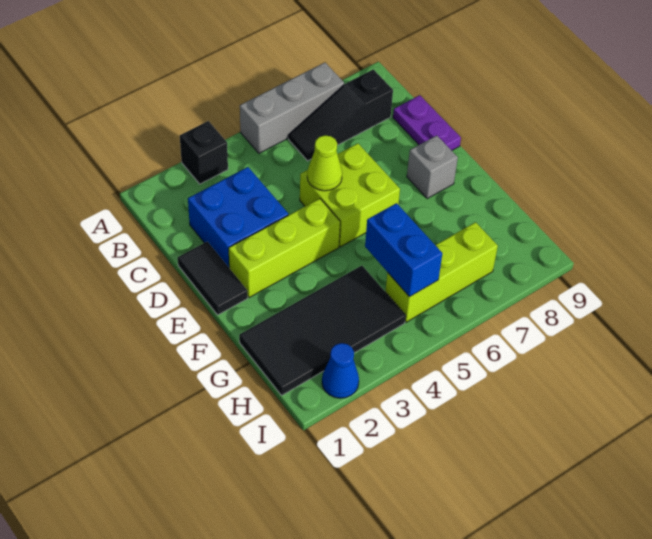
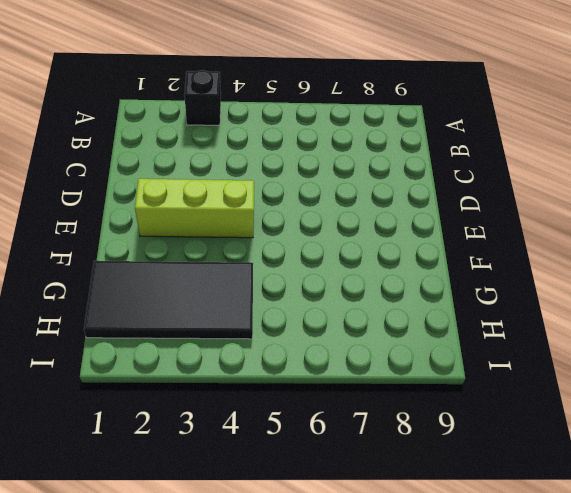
none -> grey brick A5:A7 level 1
none -> black slope B6:B8 level 1 top 8
none -> blue brick C2:D3 level 1

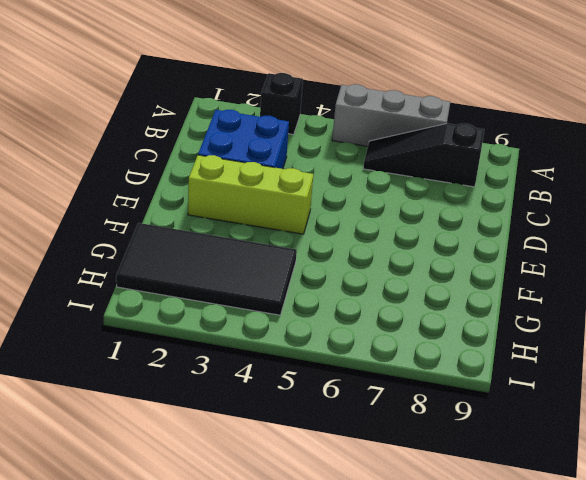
none -> purple plate C9:D9 level 1
none -> black tile D1:E1 level 1
none -> lime brick D5:E6 level 1

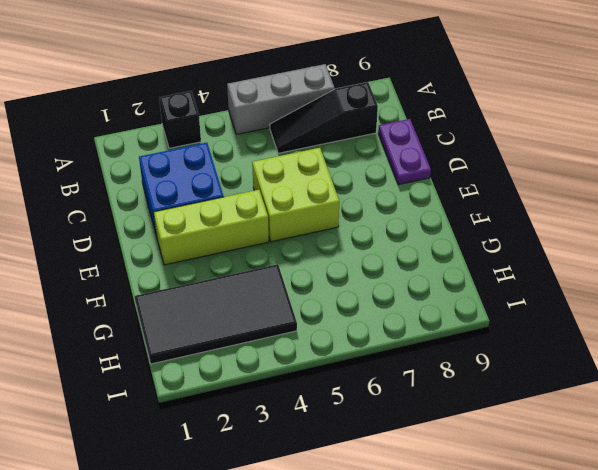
none -> black tile D1:E1 level 1
none -> grey brick E8 level 1
none -> lime brick H5:H7 level 1

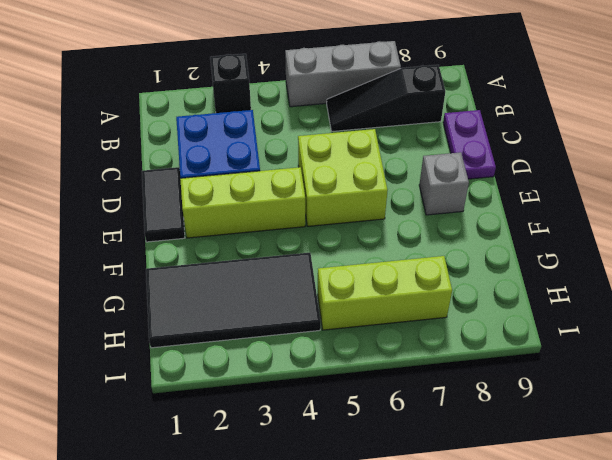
none -> blue cone I2 level 1
none -> lime cone D5 level 2
none -> blue brick G5:H5 level 2

